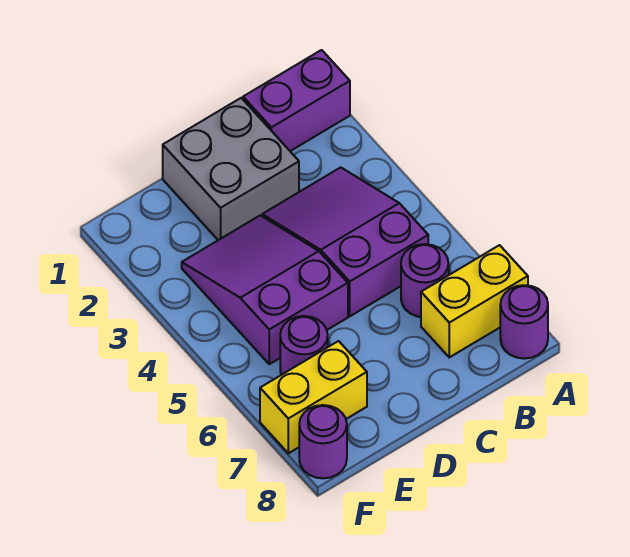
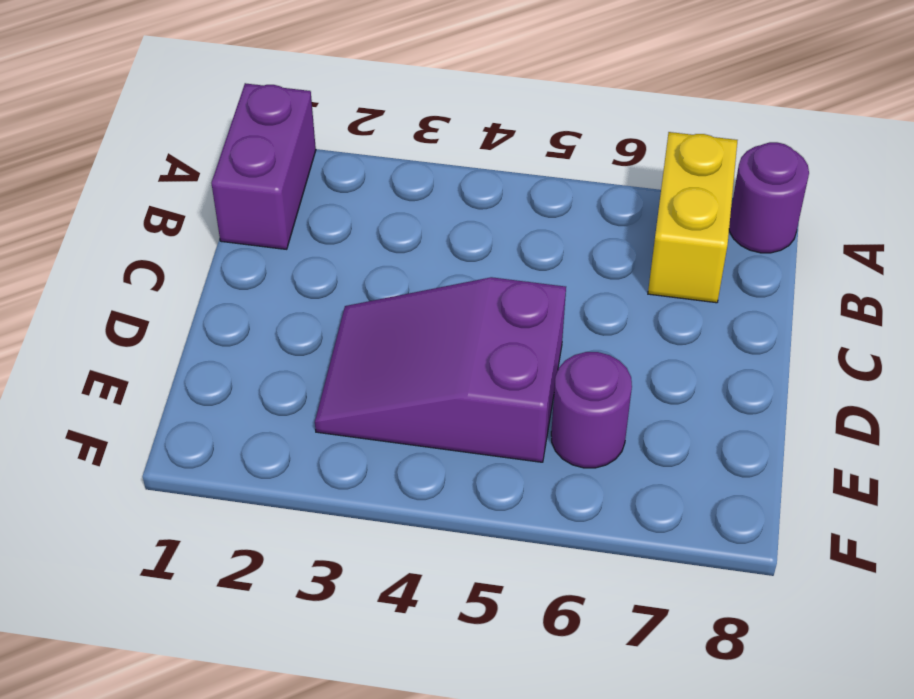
none -> purple slope B3:C5 level 1 top 5
none -> purple round brick B6 level 1

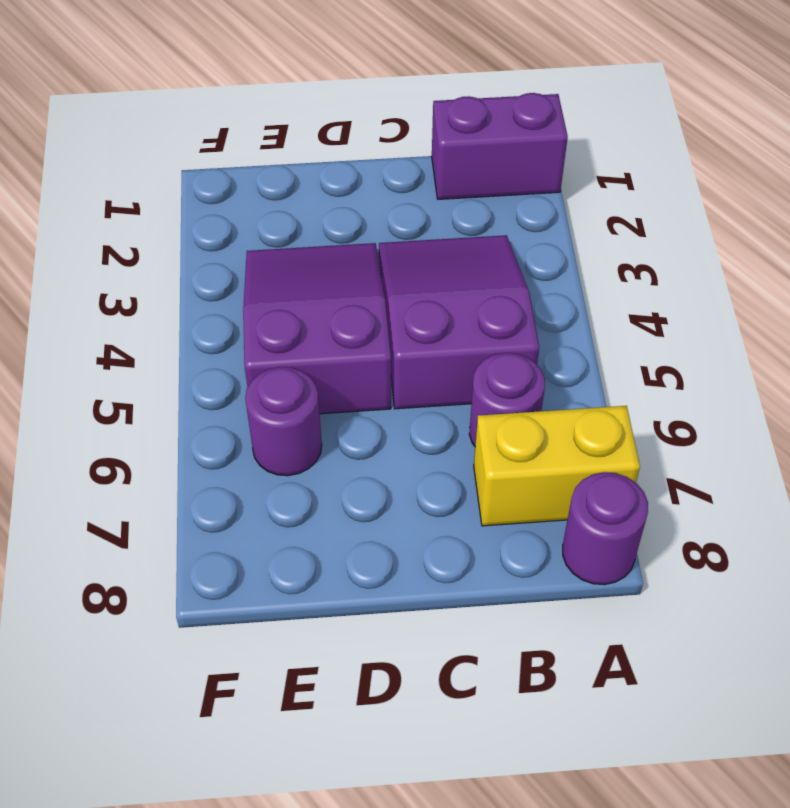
none -> grey brick C1:D2 level 1
none -> yellow brick E7:F7 level 1

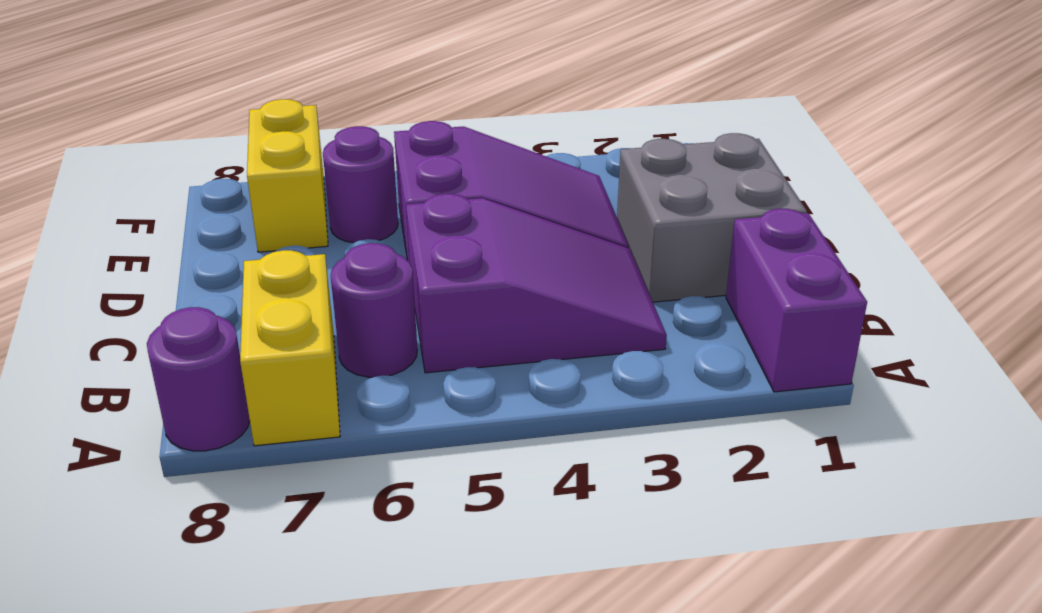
none -> purple round brick F8 level 1

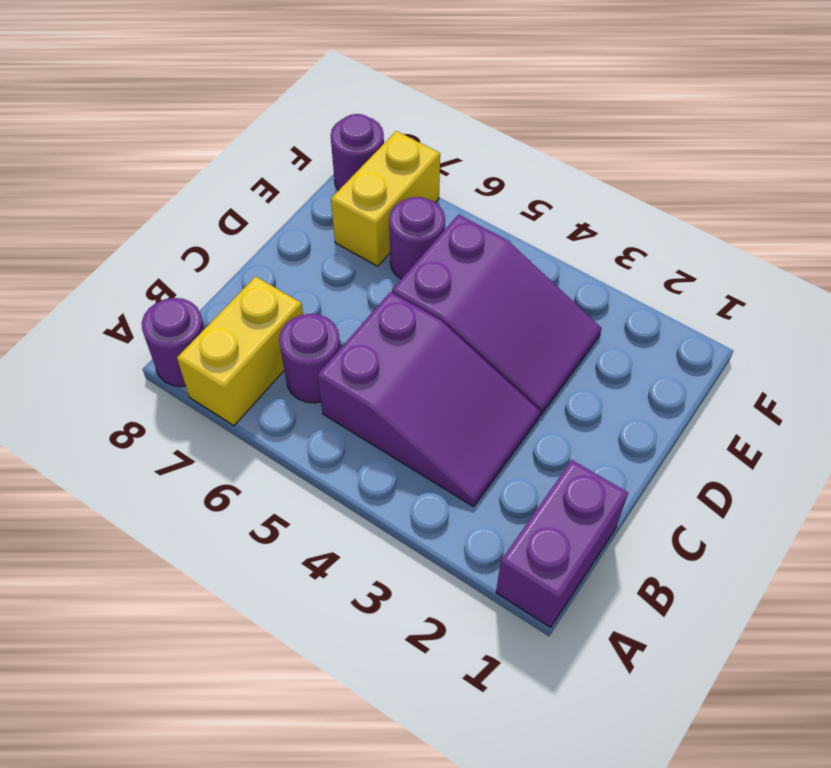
none -> grey brick C1:D2 level 1

